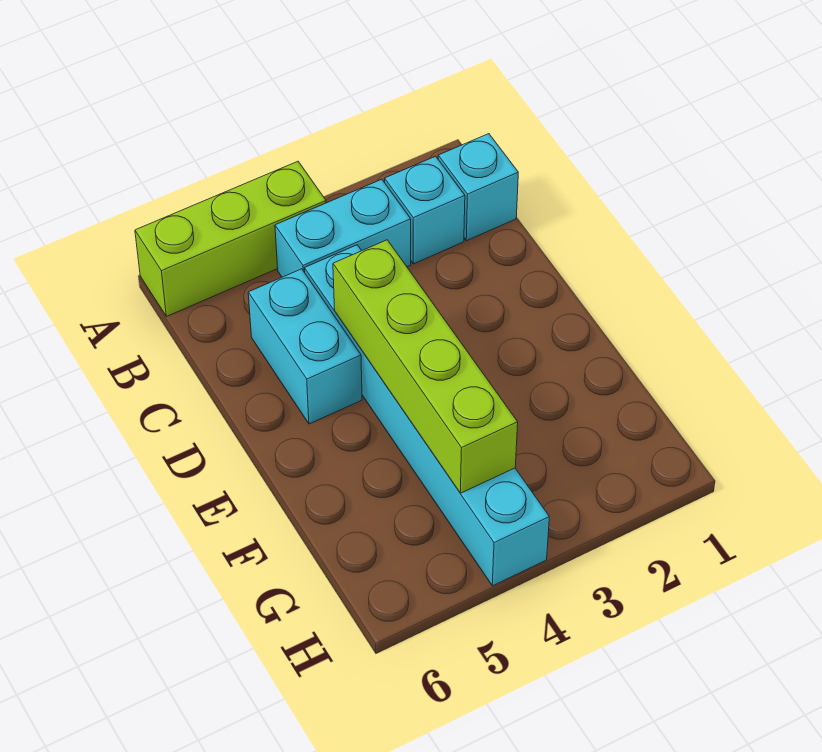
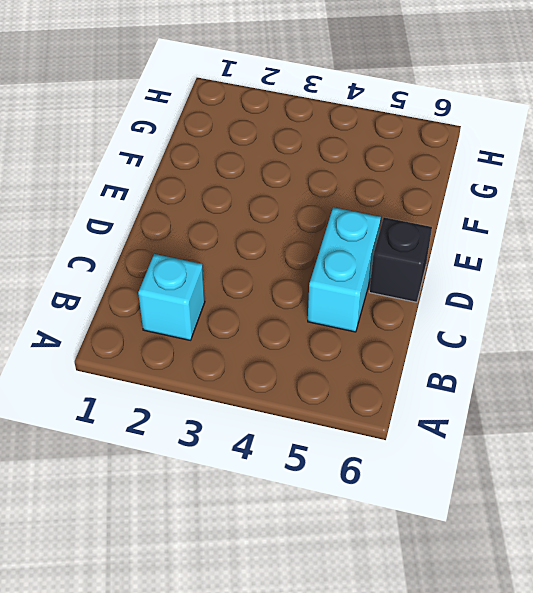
black brick D6 level 1 -> none
none -> lime brick A4:A6 level 1
none -> cyan brick B1 level 1

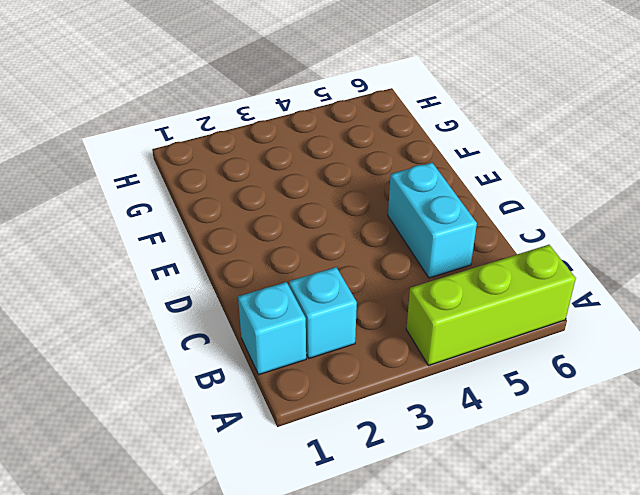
none -> cyan brick B3:B4 level 1
none -> cyan brick C4:H4 level 1

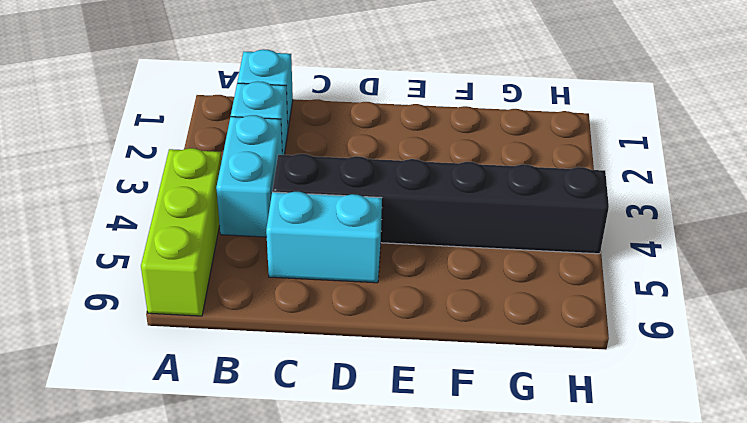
black brick C4:H4 level 1 -> cyan brick C4:H4 level 1
none -> lime brick D4:G4 level 2

